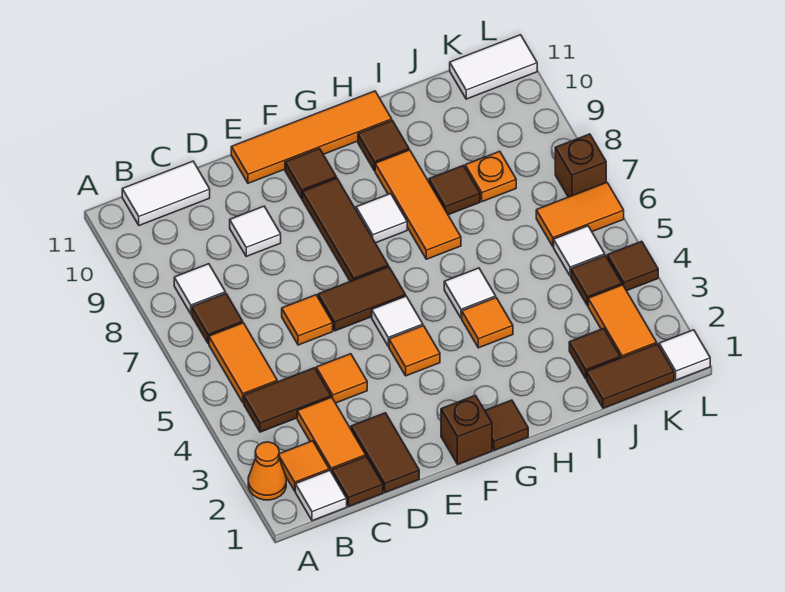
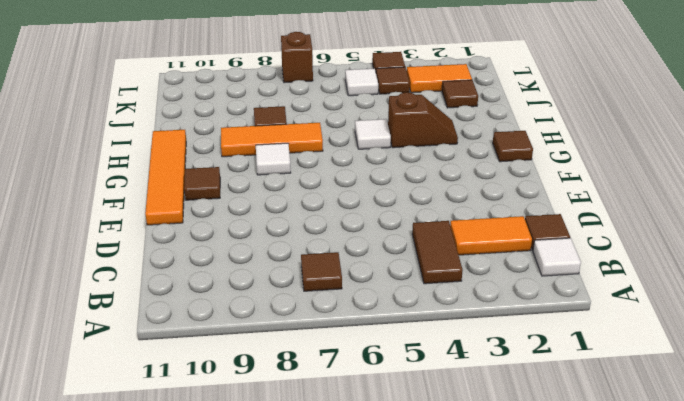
brown slope H3:H4 level 1 top 4 -> orange tile H4 level 1
none -> orange cone A2 level 1
none -> orange tile B2 level 1
none -> orange tile B5:B6 level 1
none -> white tile B8 level 1

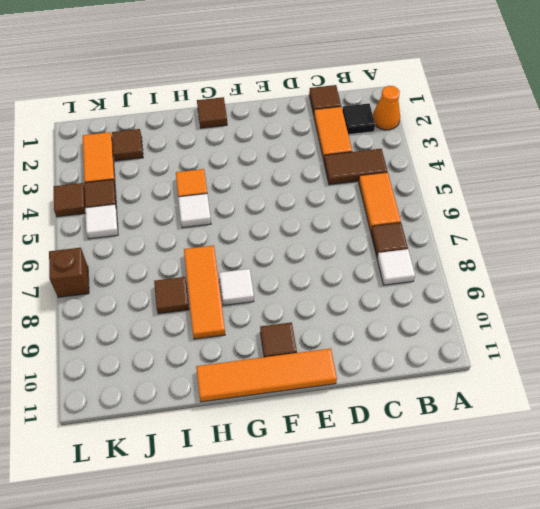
black tile B2 level 1 -> orange tile B2 level 1
none -> white tile B1 level 1
none -> white tile B11:C11 level 1
none -> brown tile D1:D2 level 1
none -> orange tile D4 level 1

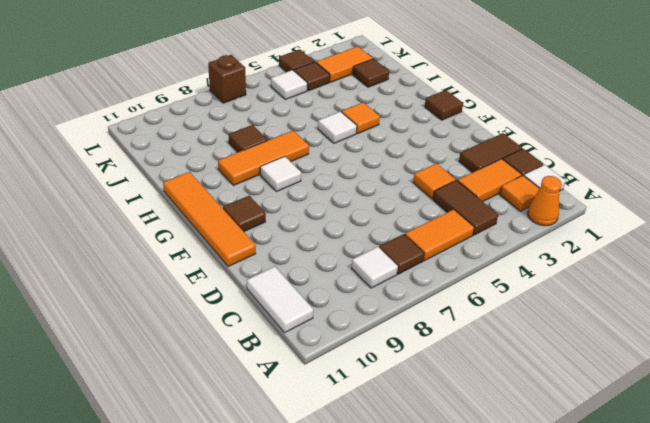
none -> orange tile D6 level 1
none -> white tile D9 level 1
none -> brown tile E6:F6 level 1
none -> brown brick F1 level 1

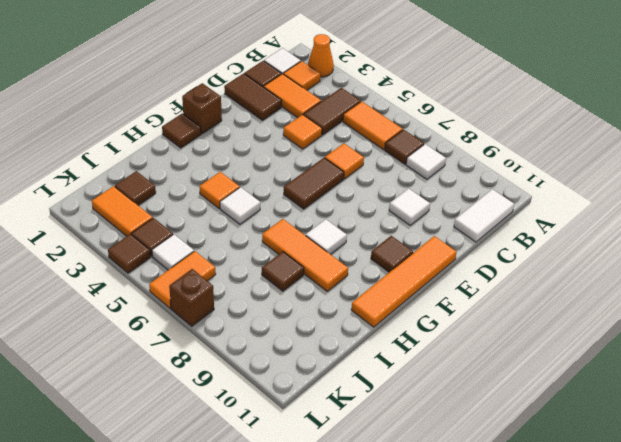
none -> orange tile F4 level 1
none -> white tile F5 level 1
none -> brown tile F7:F9 level 1
none -> brown tile H10 level 1

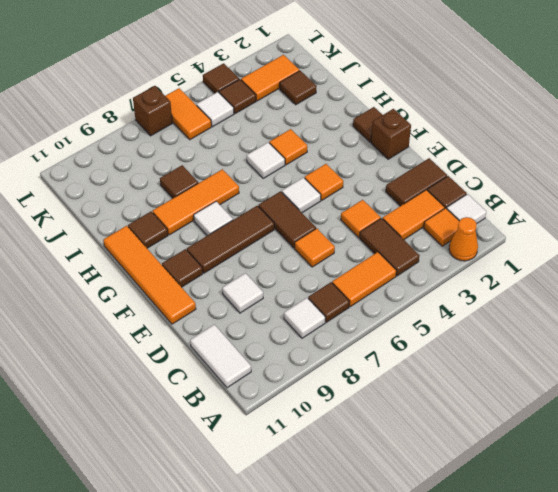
none -> brown tile J1:K1 level 1
none -> orange plate J8 level 1
none -> white tile K11:L11 level 1
none -> white tile L1 level 1

